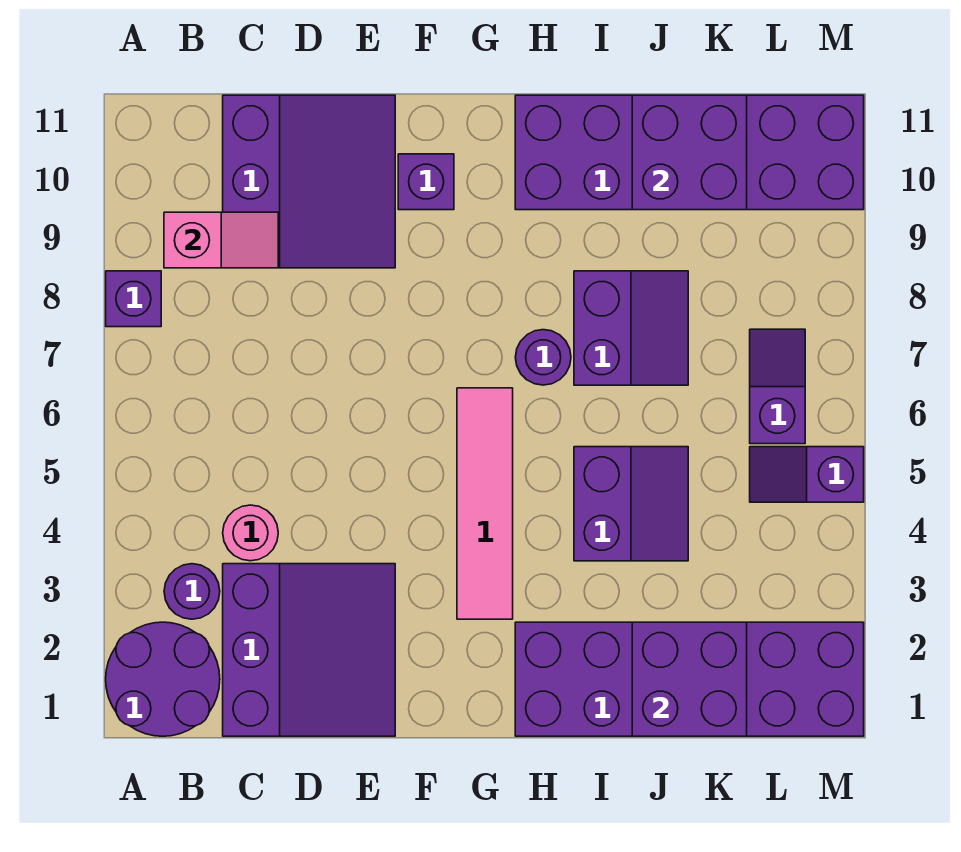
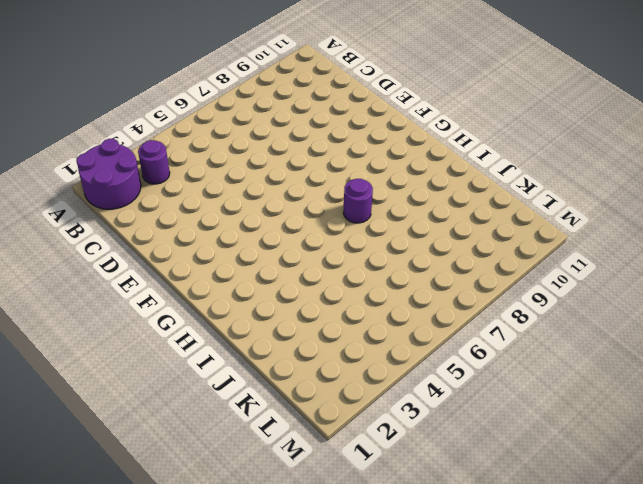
none -> purple brick A8 level 1
none -> purple slope C1:E3 level 1 top C
none -> pink round brick C4 level 1

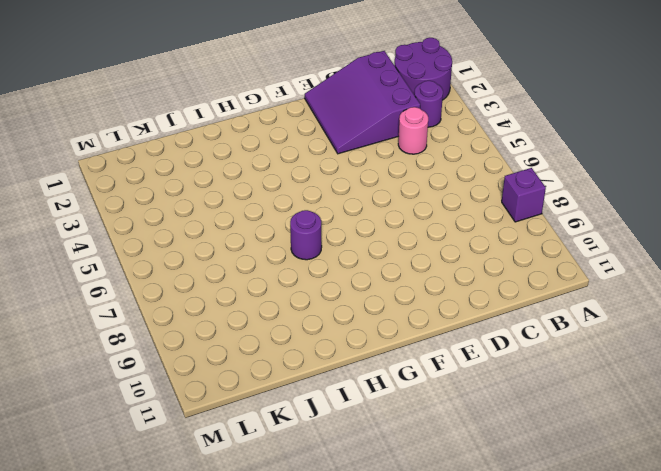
none -> purple slope C9:E11 level 1 top C
none -> purple brick F10 level 1
none -> pink tile G3:G6 level 1

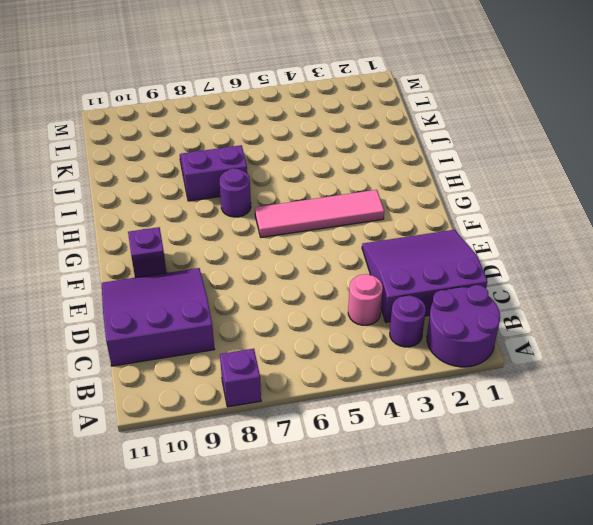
none -> purple brick H1:M2 level 1
none -> purple brick H10:M11 level 1
none -> purple slope I4:J5 level 1 top I

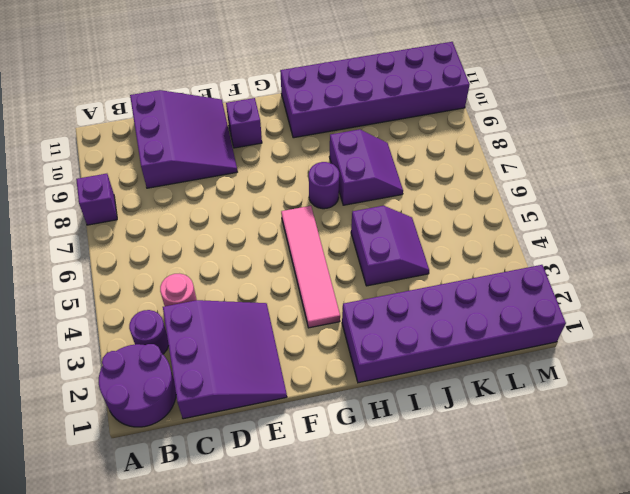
none -> purple slope L5:M5 level 1 top M
none -> purple slope L6:L7 level 1 top 6
none -> pink slope B9:C9 level 2 top B

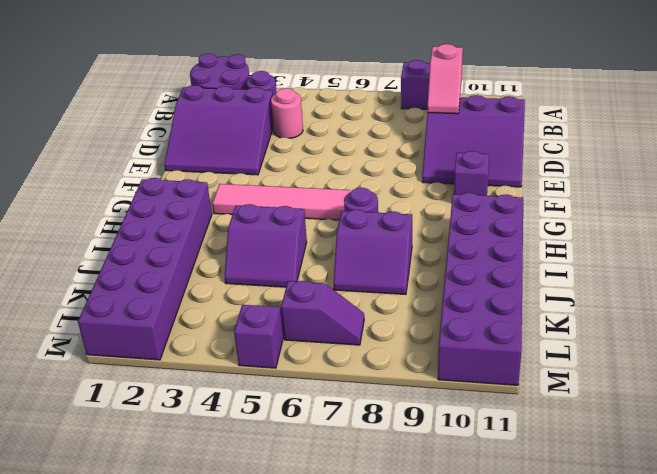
none -> purple brick J1:K2 level 2
none -> purple brick J10:K11 level 2

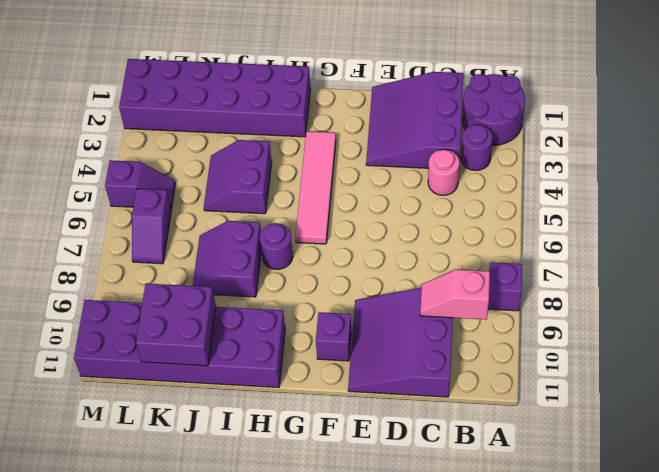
none -> purple brick J1:K2 level 2

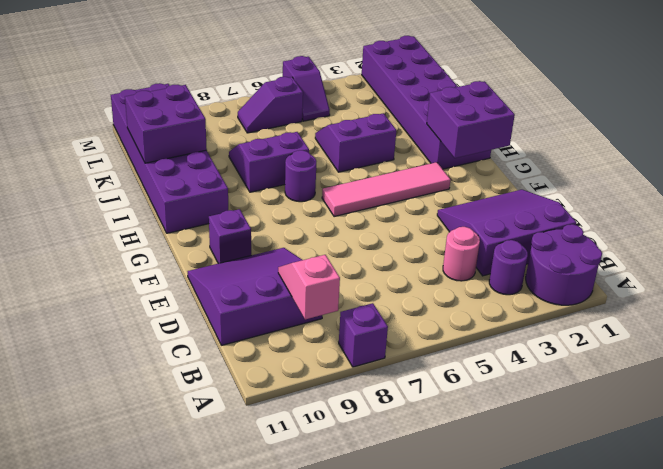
purple brick G1:H2 level 2 -> purple brick J1:K2 level 2

